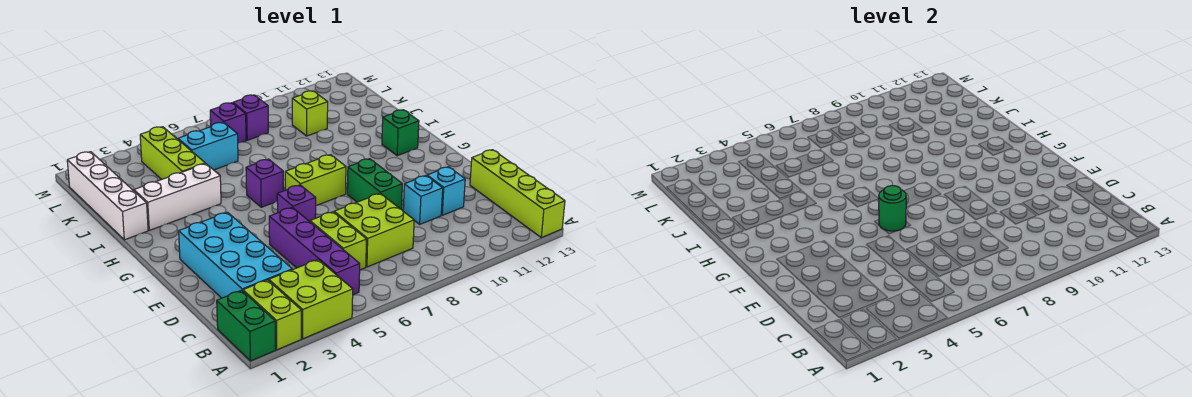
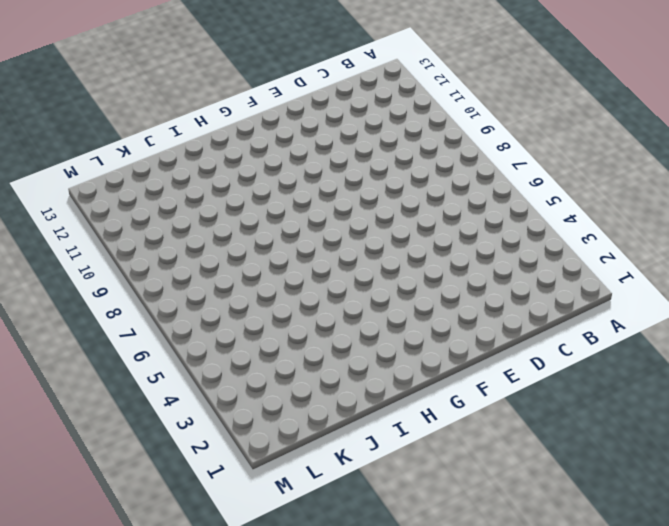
none -> green brick A1:B1 level 1
none -> lime brick A2:B2 level 1
none -> lime brick A3:B4 level 1

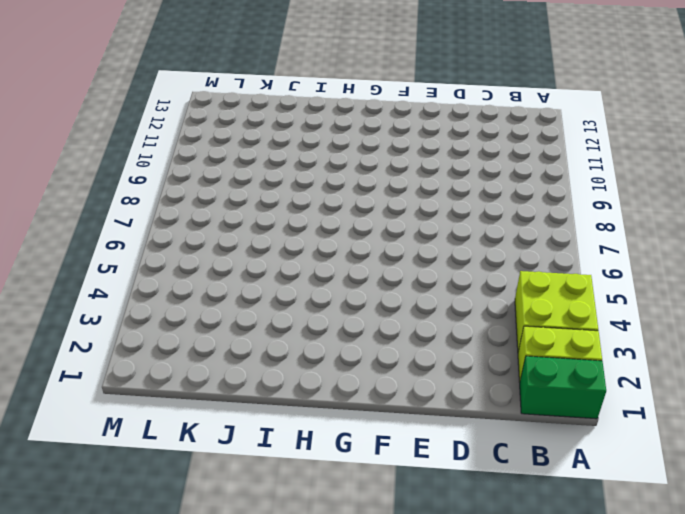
none -> lime brick A13:D13 level 1
none -> purple brick B5:E5 level 1
none -> cyan brick C2:F3 level 1

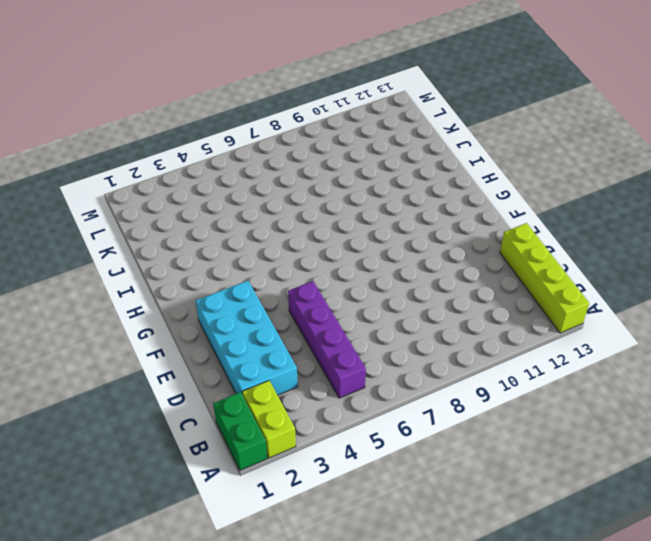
none -> lime brick A3:B4 level 1
none -> lime brick C6:D6 level 1
none -> lime brick C7:D8 level 1

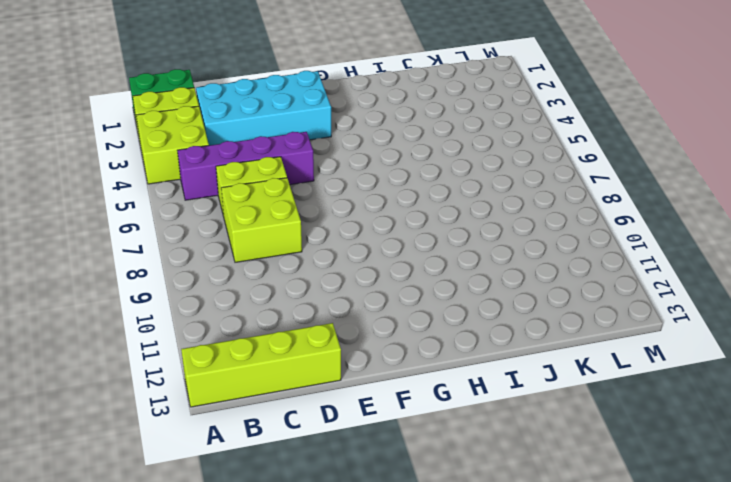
none -> cyan brick D10 level 1
none -> cyan brick D11 level 1
none -> green brick E9:F9 level 1

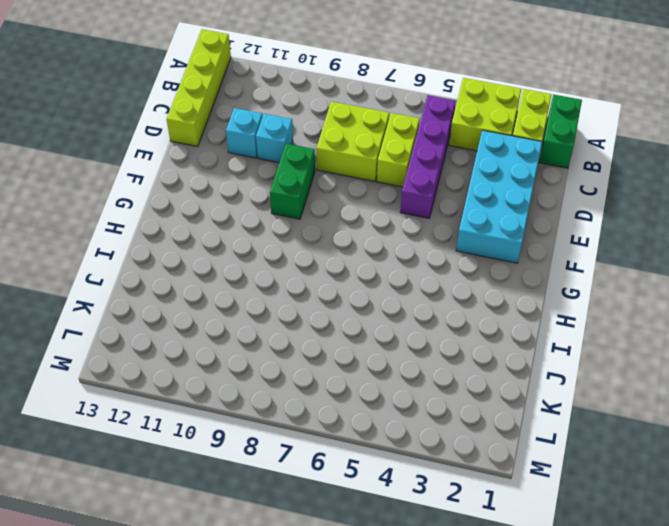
none -> purple brick F6 level 1
none -> lime brick G7:G8 level 1
none -> purple brick H6 level 1

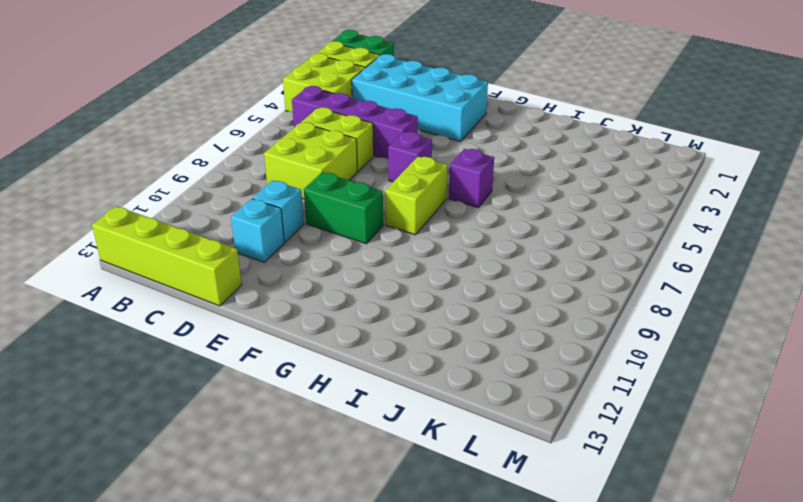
none -> green brick H12 level 1
none -> white brick I1:L1 level 1
none -> white brick I2:I4 level 1

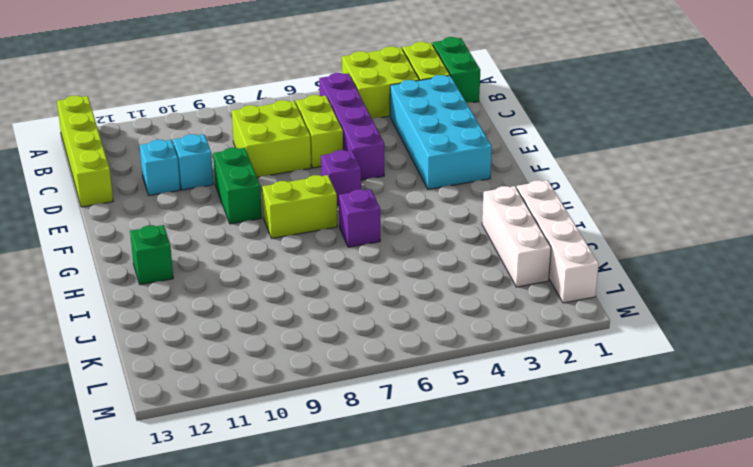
white brick I2:K2 level 1 -> white brick I2:I4 level 1
none -> lime brick J4:L4 level 1
none -> cyan brick K5:K6 level 1
none -> lime brick K10 level 1

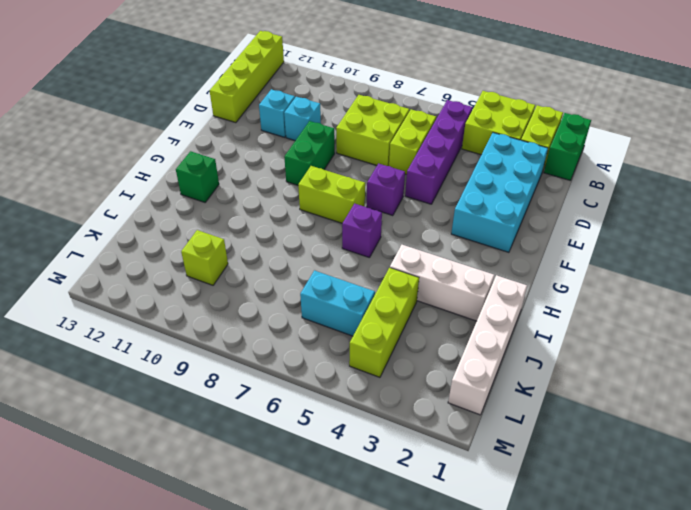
none -> purple brick L7 level 1
none -> purple brick L8 level 1
none -> green round brick F6 level 2

